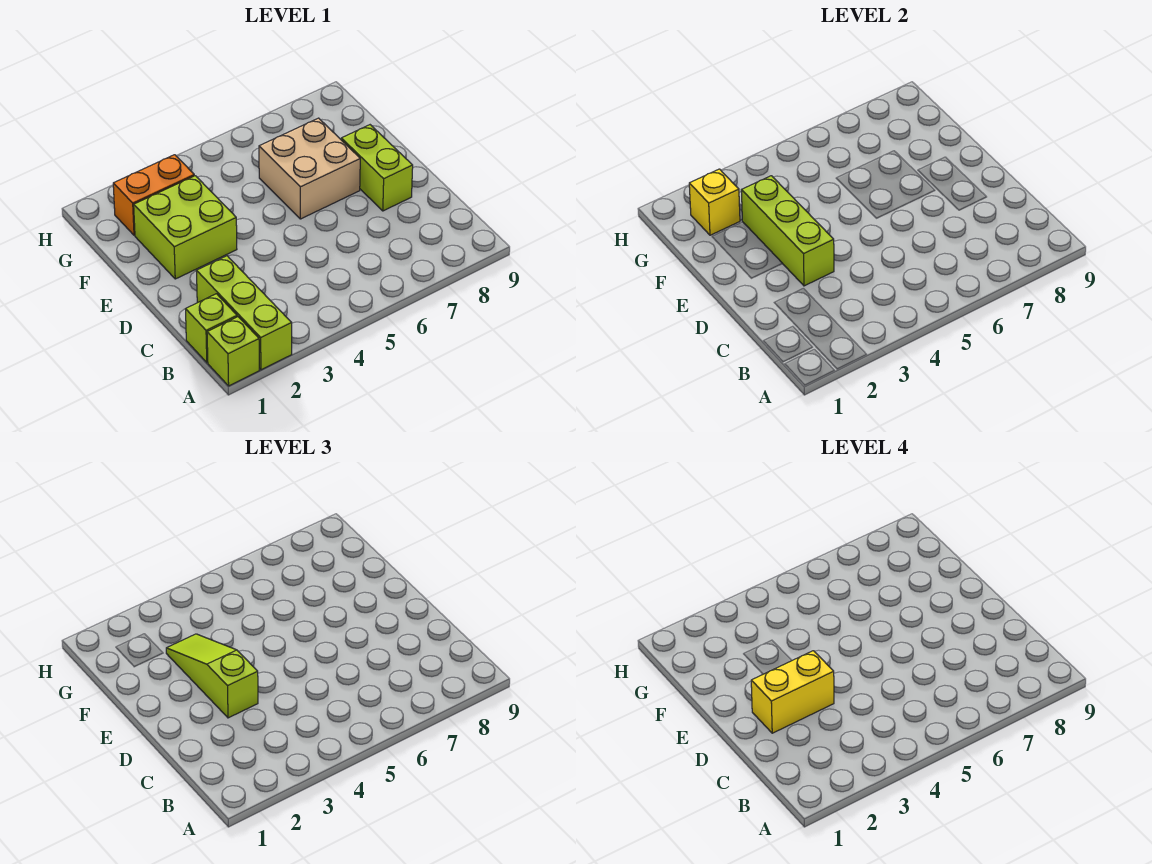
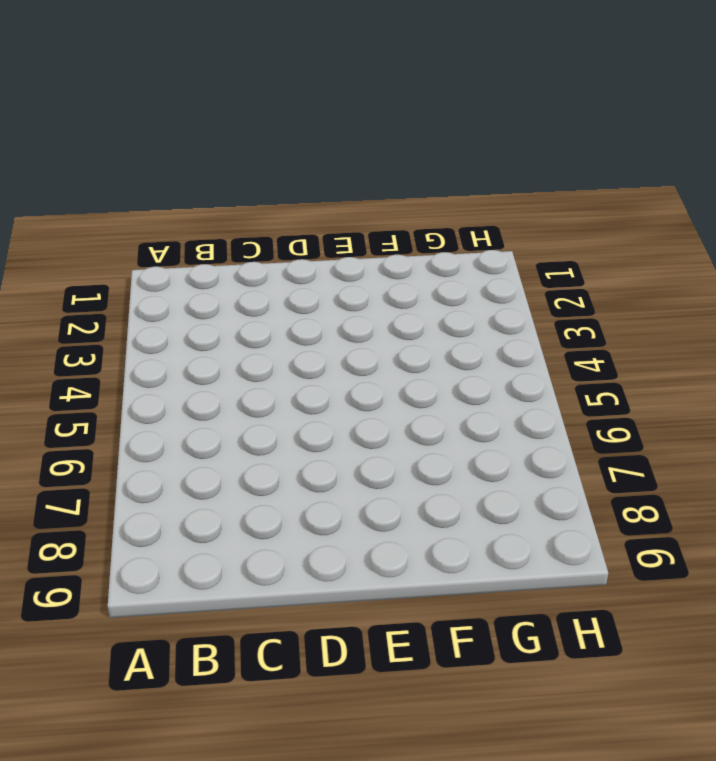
none -> lime brick A1 level 1
none -> lime brick A2:C2 level 1

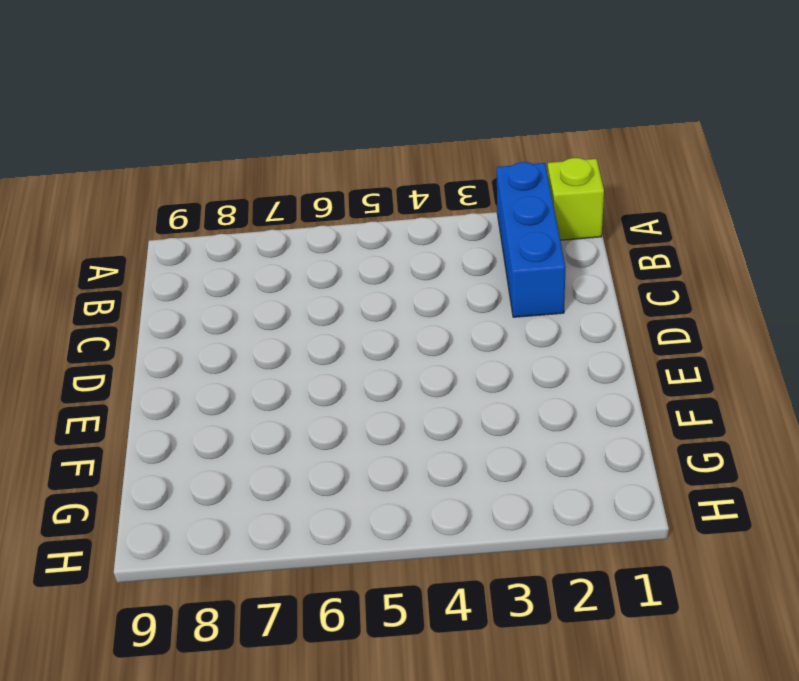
blue brick A2:C2 level 1 -> lime brick A2:C2 level 1
none -> lime brick B1 level 1
none -> lime brick D8:E8 level 1

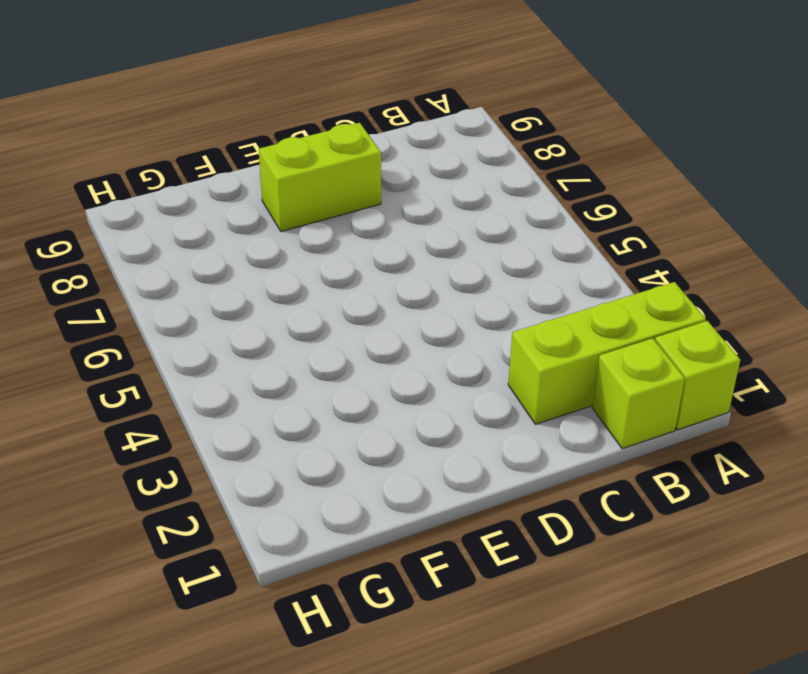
none -> lime brick E2:F3 level 1
none -> tan brick E6:F7 level 1

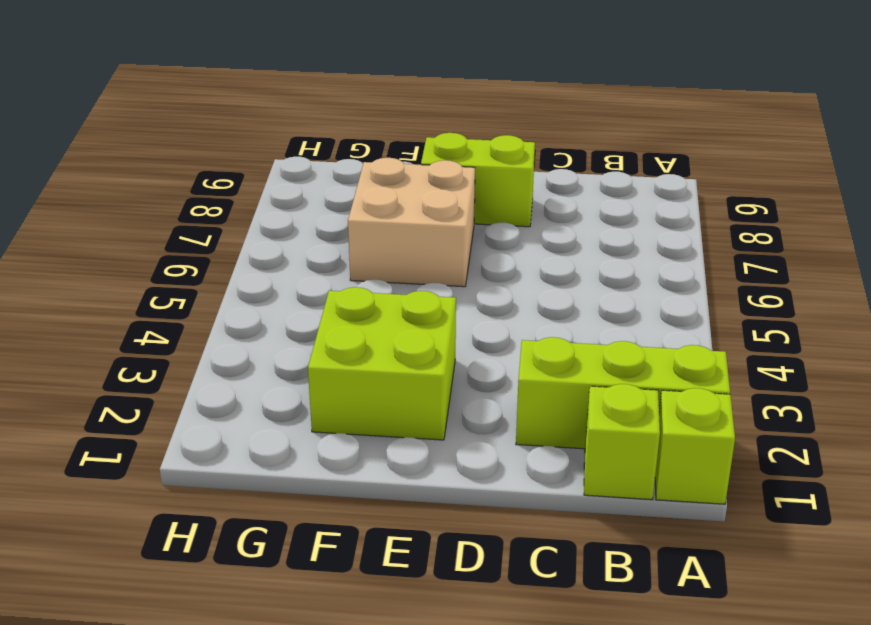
none -> orange brick G2:G3 level 1
none -> lime brick D3:F3 level 2

